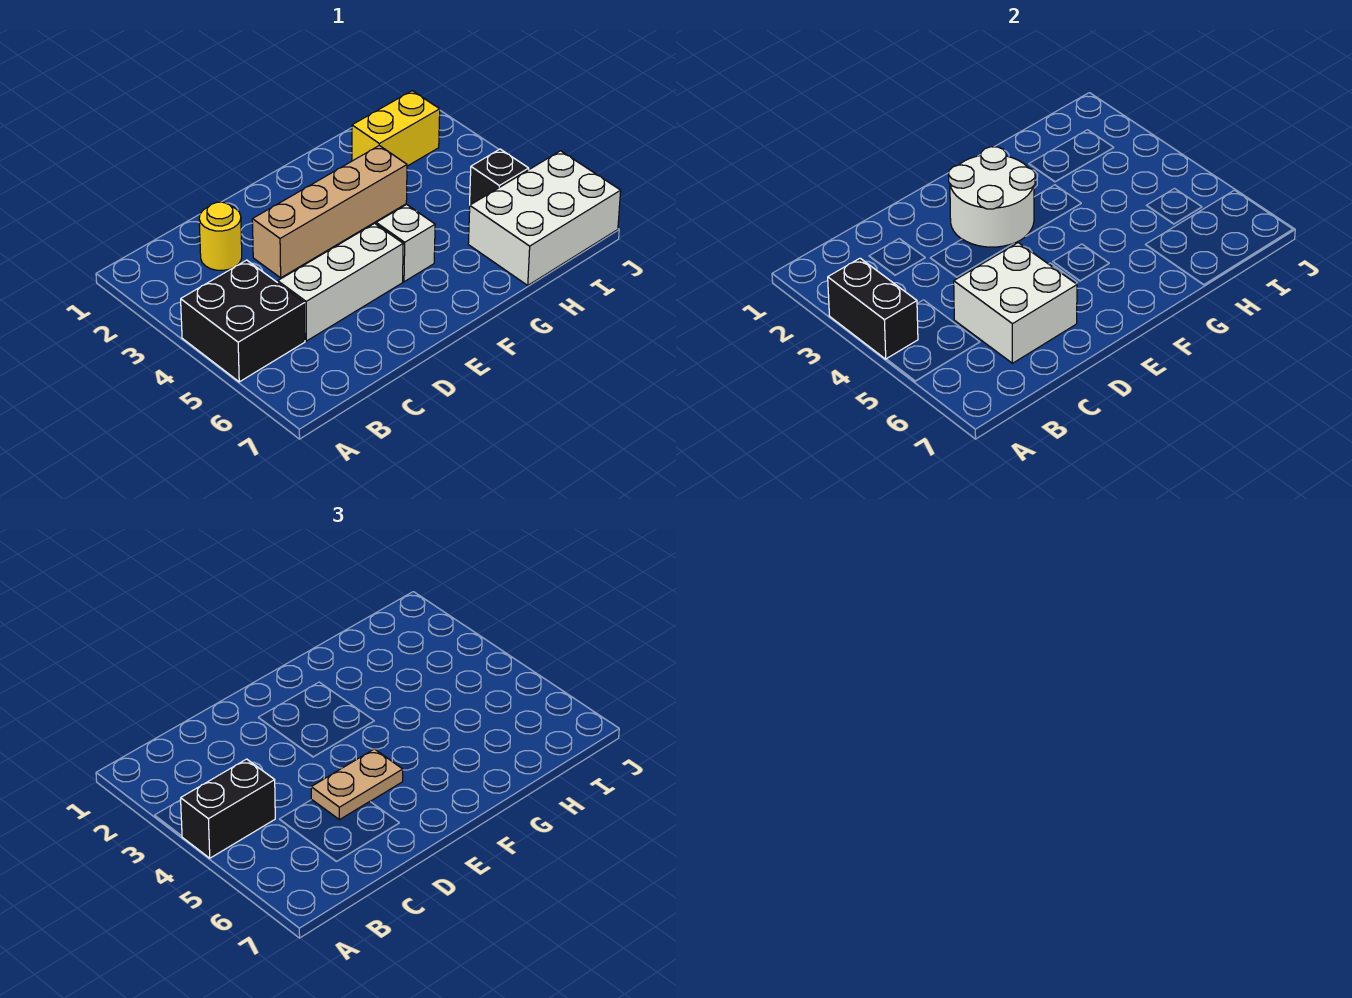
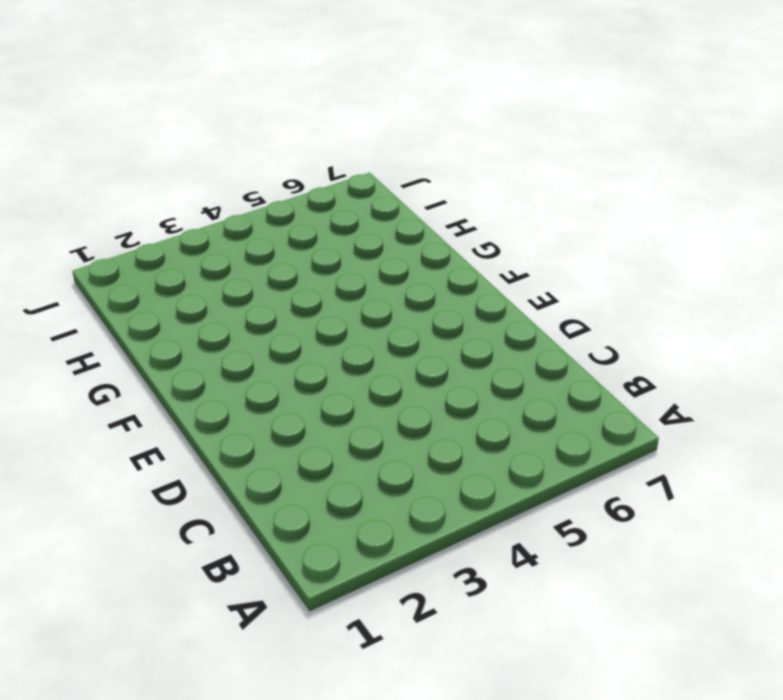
none -> black brick A4:B5 level 1
none -> yellow round brick C2 level 1
none -> white brick C5:E5 level 1

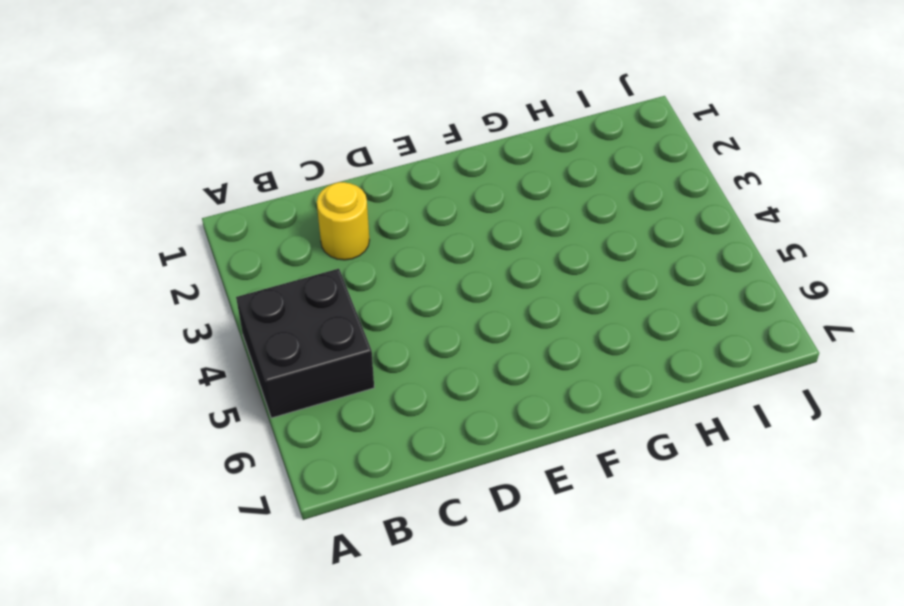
none -> white brick C5:E5 level 1
none -> tan brick D3:G3 level 1
none -> white brick F5 level 1

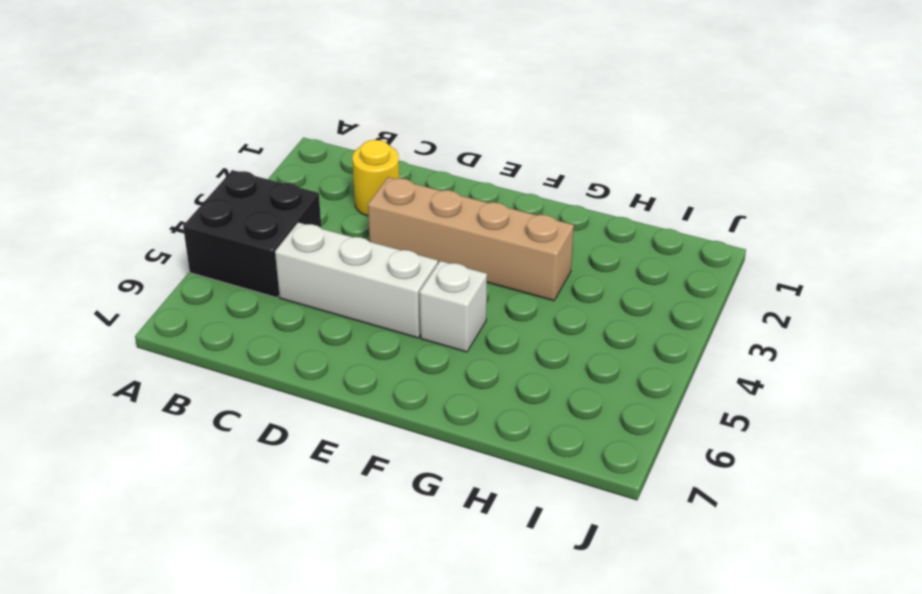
none -> yellow brick H2:I2 level 1
none -> white brick H6:J7 level 1
none -> black brick I5 level 1

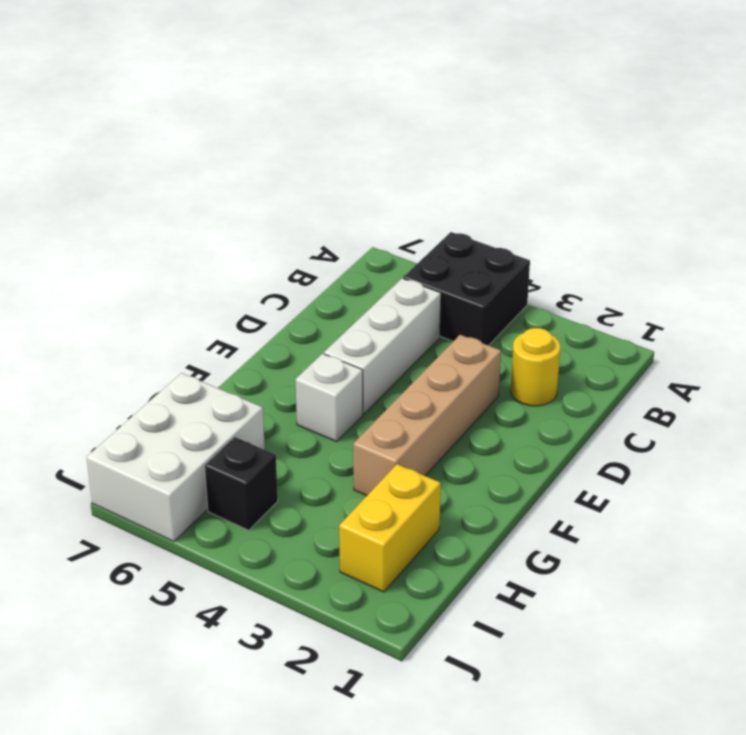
none -> black brick A3:A4 level 2
none -> white brick C5:D6 level 2
none -> white round brick E2:F3 level 2

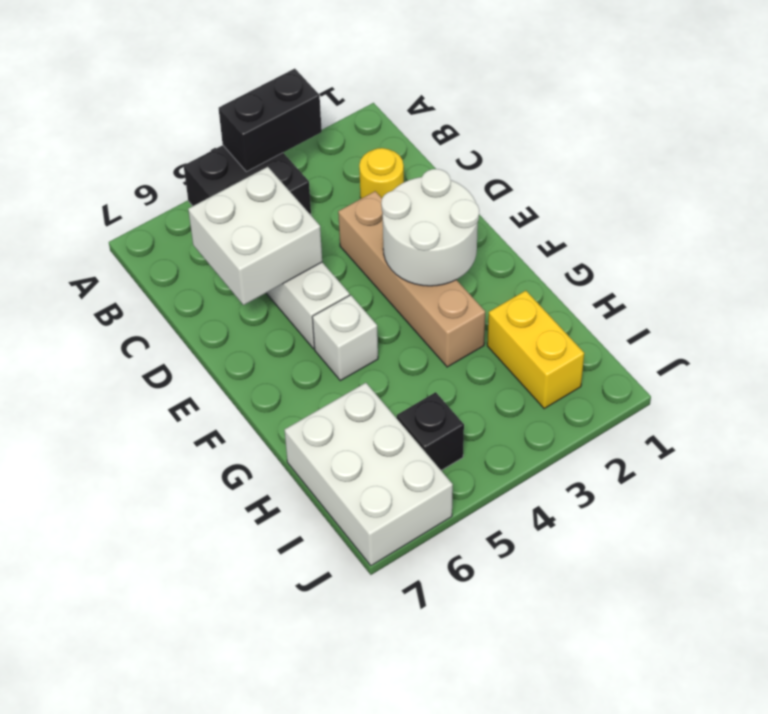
none -> black brick A4:B4 level 3
none -> tan plate D5:E5 level 3

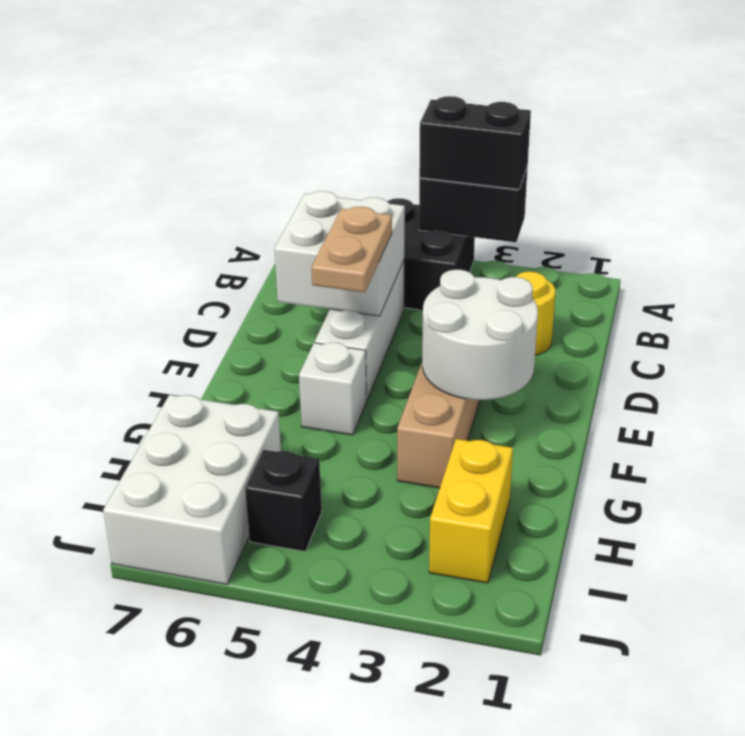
black brick A3:A4 level 3 -> black brick A4:B4 level 3

